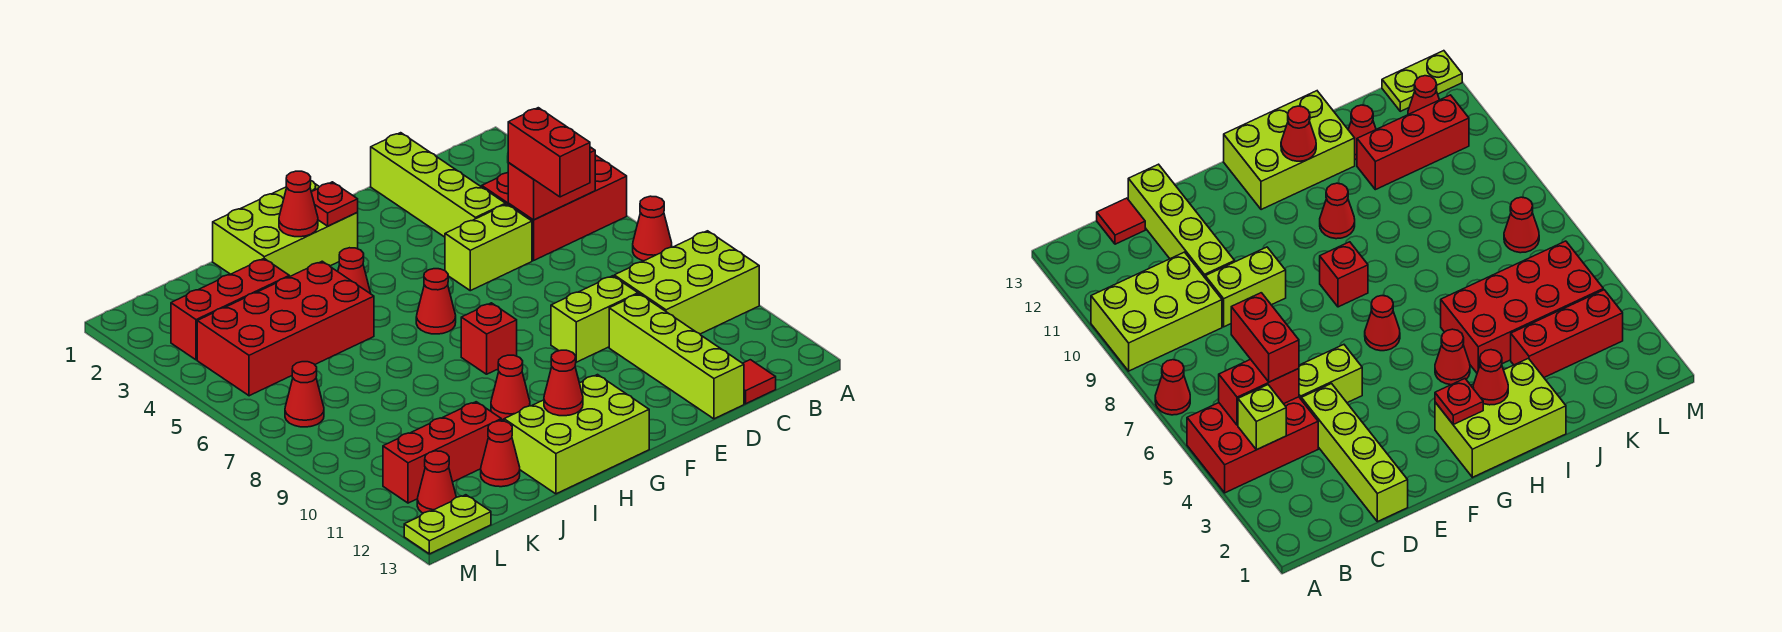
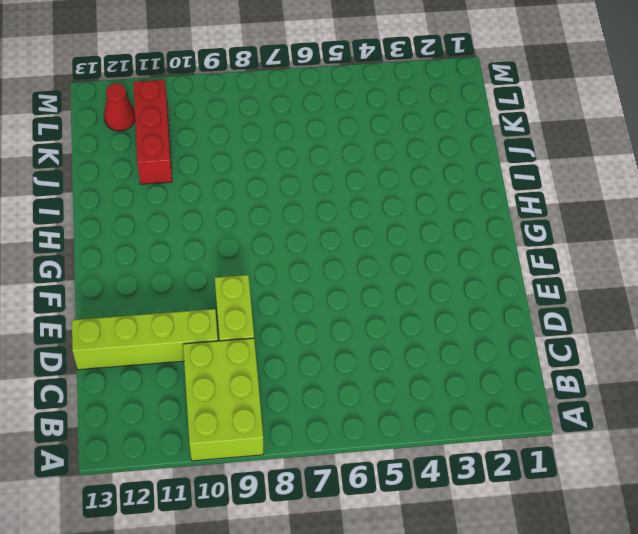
none -> red brick A4:C5 level 1
none -> red cone A7 level 1
none -> red tile C13 level 1

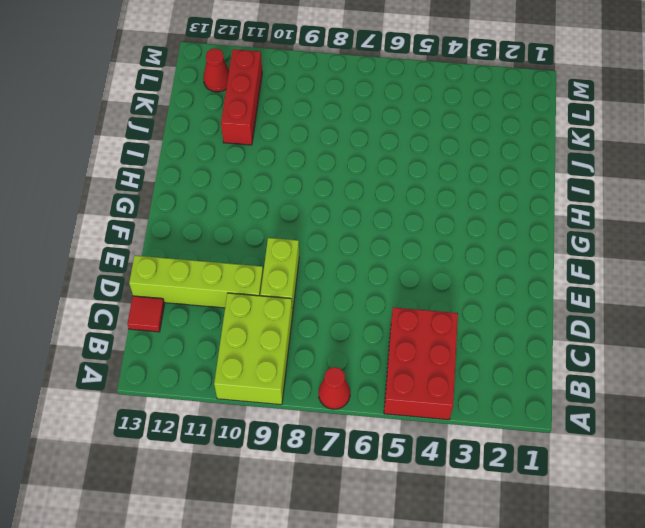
none -> lime brick D1:D4 level 1
none -> lime brick D5:E5 level 1
none -> lime brick G1:I2 level 1

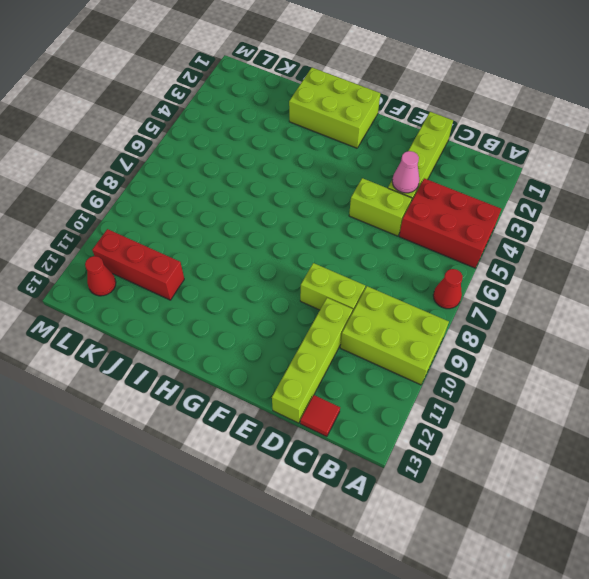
pink cone D4 level 2 -> none
none -> red cone G6 level 1
none -> red brick G8 level 1
none -> lime brick G12:I13 level 1

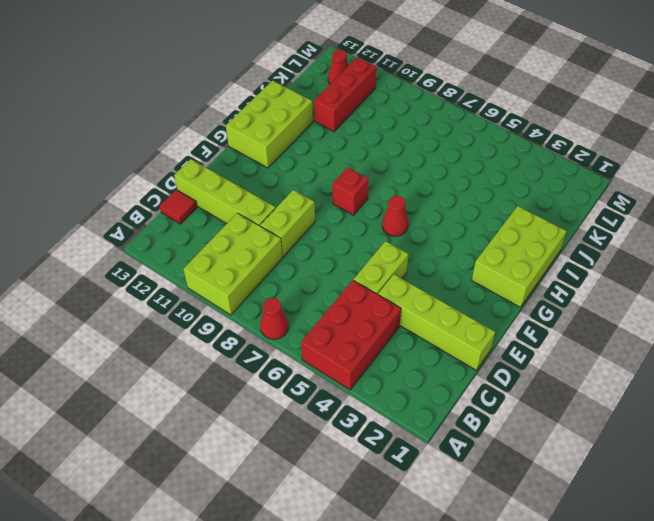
none -> red cone H4 level 1
none -> red cone H10 level 1
none -> red brick I4:L5 level 1

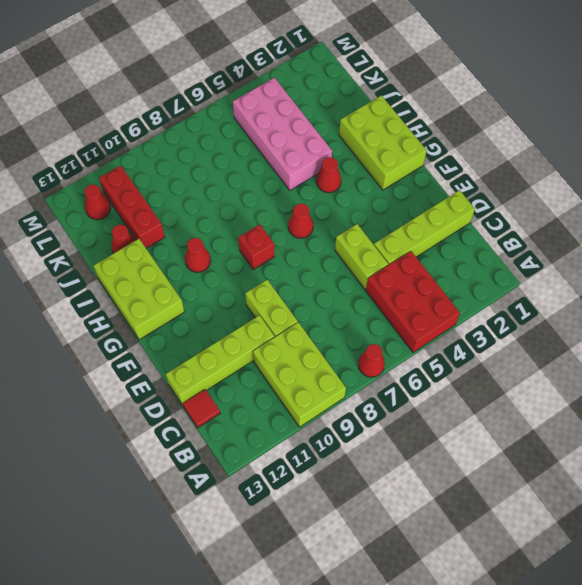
pink brick I4:L5 level 1 -> red brick I4:L5 level 1
none -> red brick J3:L3 level 1
none -> red cone L7 level 1
none -> lime plate L13:M13 level 1

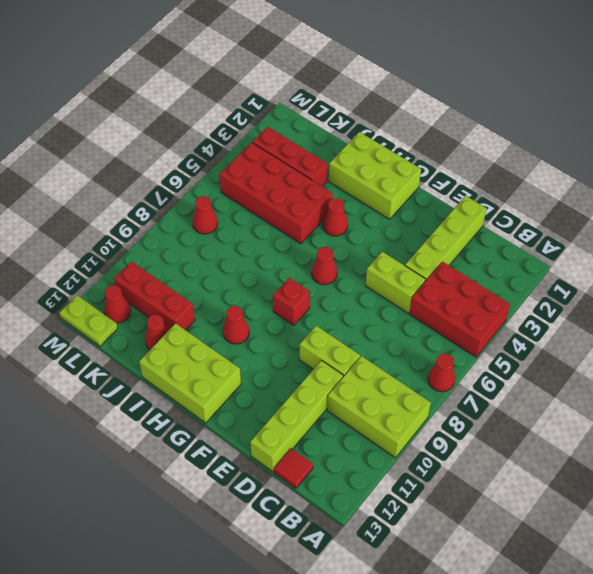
none -> lime brick B4 level 2
none -> red brick B5:C5 level 2
none -> red plate G2 level 2

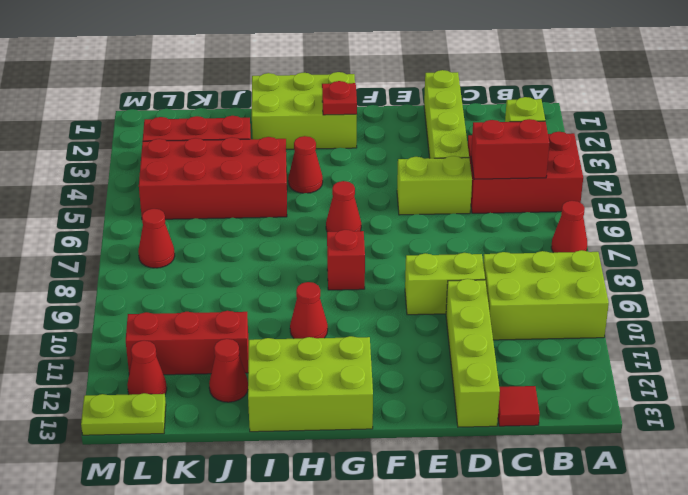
none -> red cone H2 level 2
none -> red cone H12 level 2
none -> red brick C5:C6 level 3

